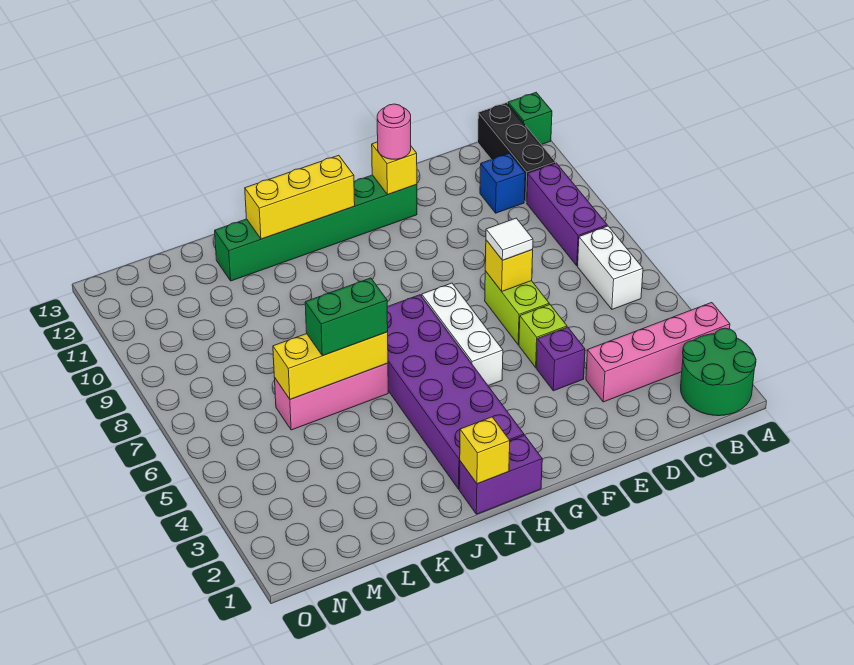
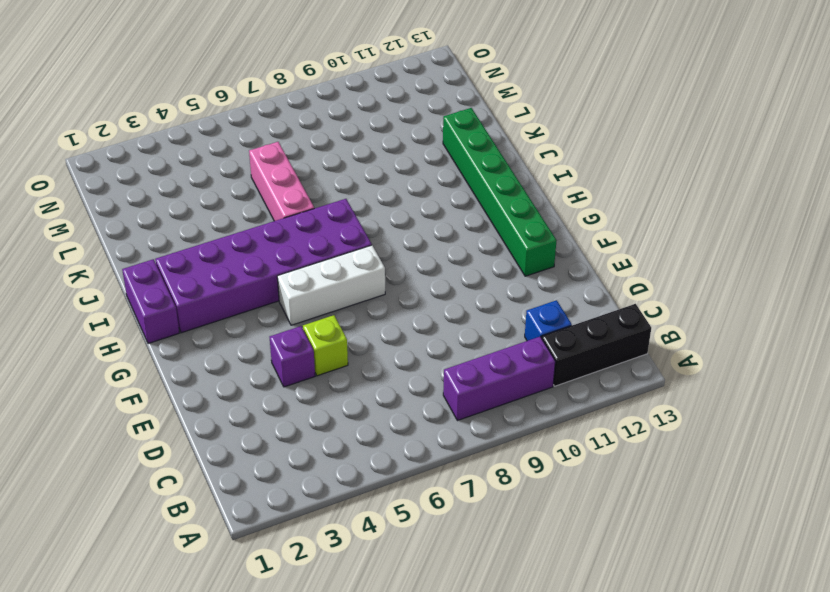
none -> green round brick A1:B2 level 1
none -> pink brick A3:D3 level 1
none -> green brick A13 level 1

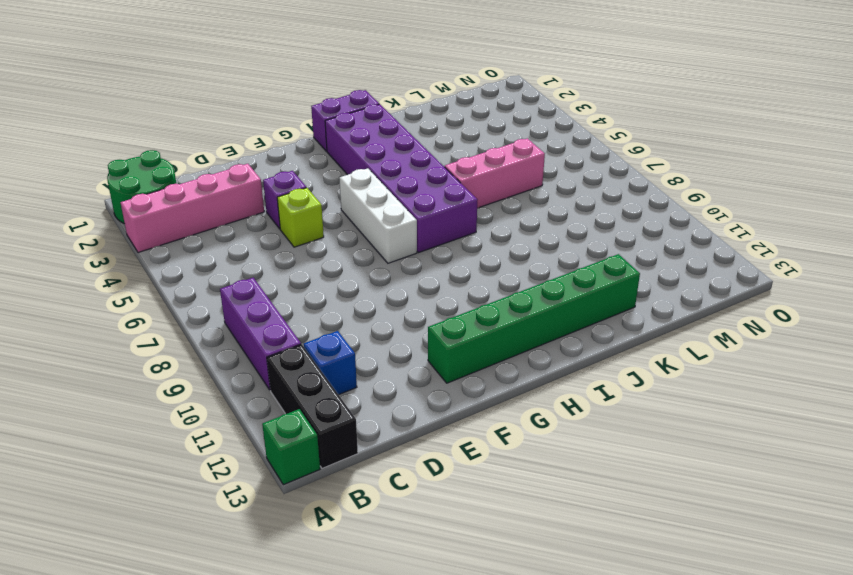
none -> white brick B6:B7 level 1
none -> lime brick E6:E7 level 1
none -> yellow brick E7 level 2

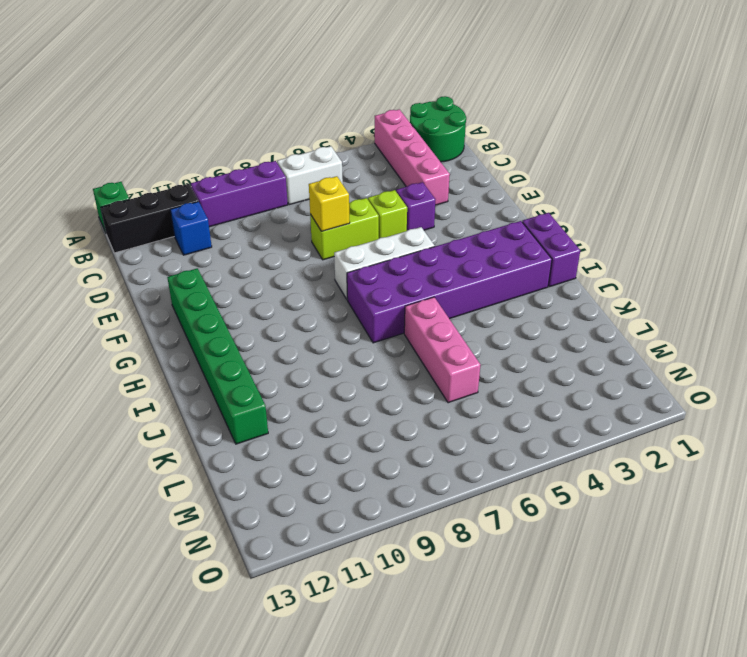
none -> yellow brick F12 level 2
none -> yellow brick H12:J12 level 2
none -> yellow brick I1 level 2

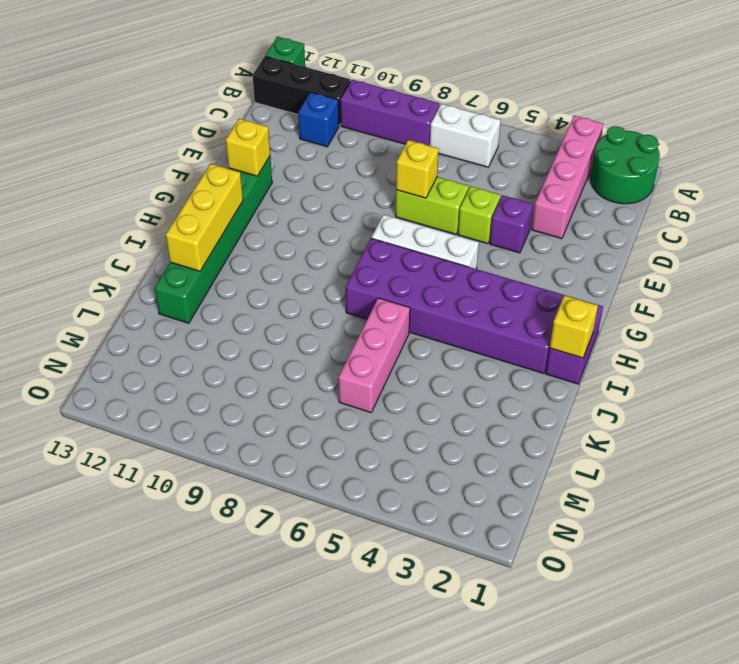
none -> yellow brick J6:L6 level 2
none -> white tile E7 level 3
none -> pink round brick F12 level 3

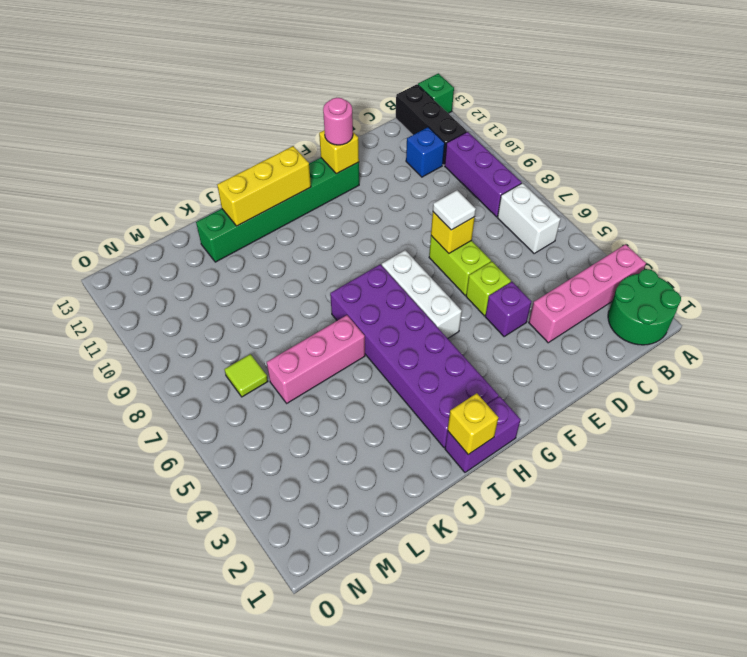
lime tile M7 level 1 -> none
none -> yellow brick J6:L6 level 2
none -> green brick J6:K6 level 3

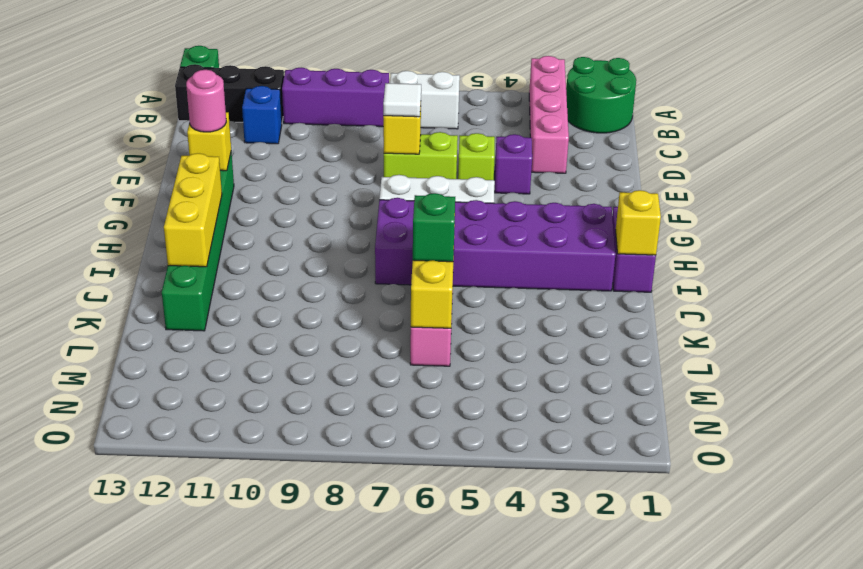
green brick K6 level 3 -> green brick J6:K6 level 3

